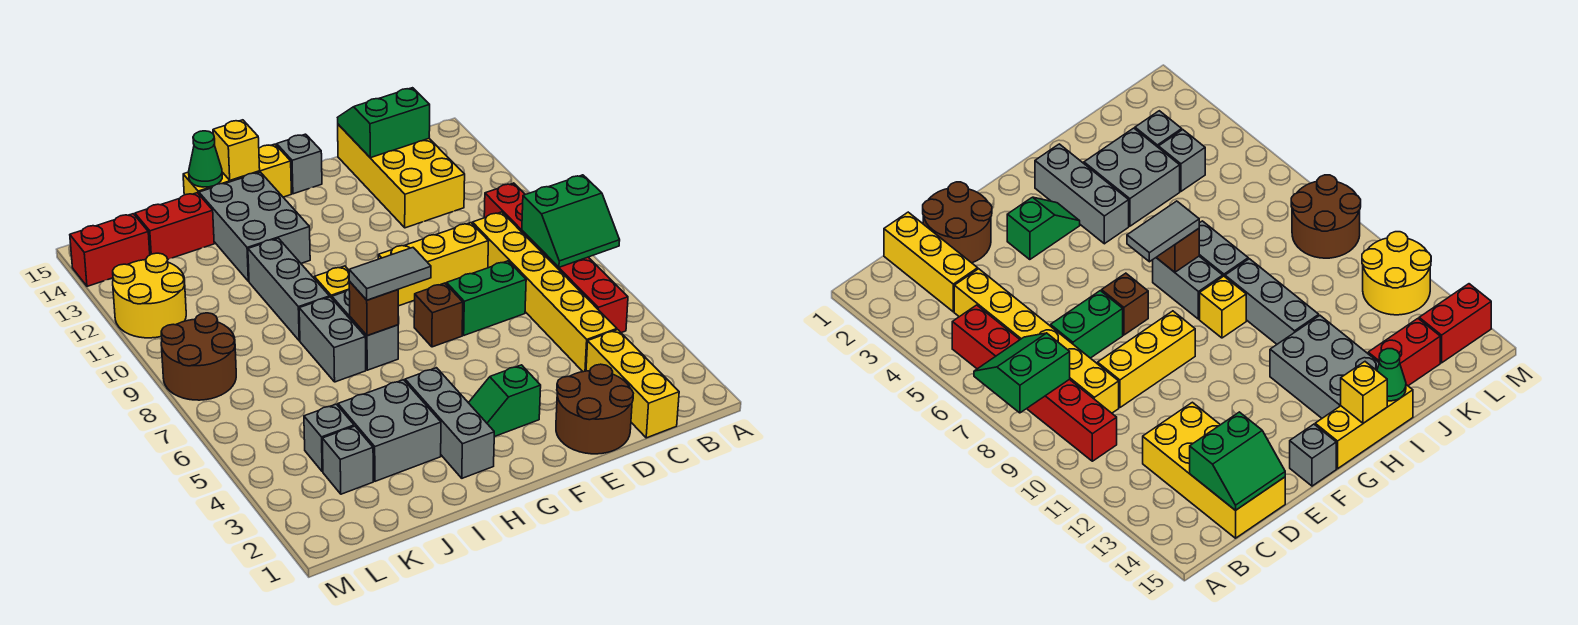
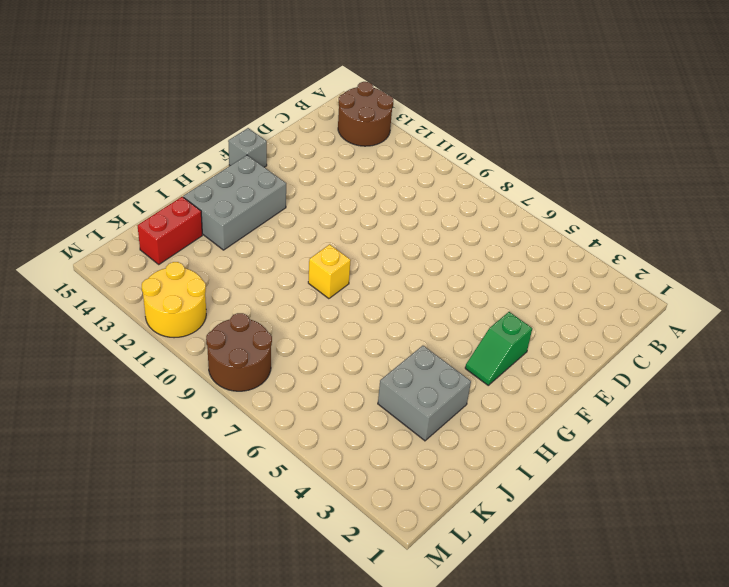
brown round brick A13:B14 level 1 -> brown round brick D1:E2 level 1
grey brick G13:I14 level 1 -> grey brick H12:I14 level 1
none -> red brick B5:B10 level 1
none -> yellow brick C1:C3 level 1
none -> yellow brick C4:C9 level 1
none -> yellow brick C12:D15 level 1

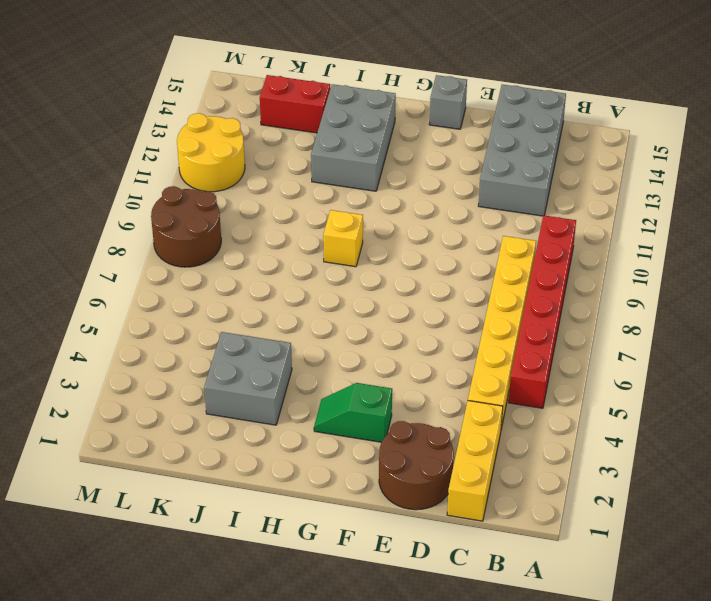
grey brick C12:D15 level 1 -> yellow brick C12:D15 level 1
none -> green brick D7:E7 level 1
none -> yellow brick D9:F9 level 1
none -> brown brick F7 level 1
none -> yellow brick G15:I15 level 1

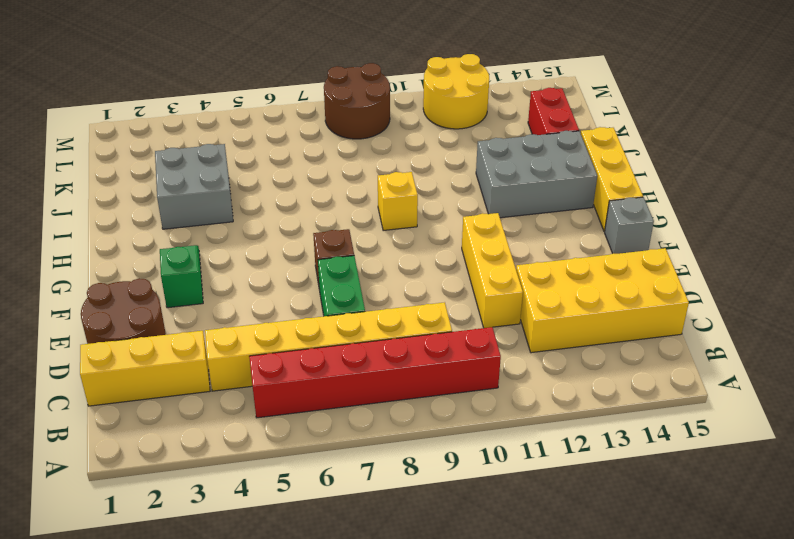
yellow brick D11:F11 level 1 -> yellow brick D9:F9 level 1
none -> grey brick H2:H4 level 1
none -> grey brick H7:H8 level 1
none -> grey brick I7:I8 level 1
none -> grey brick I9:I11 level 1

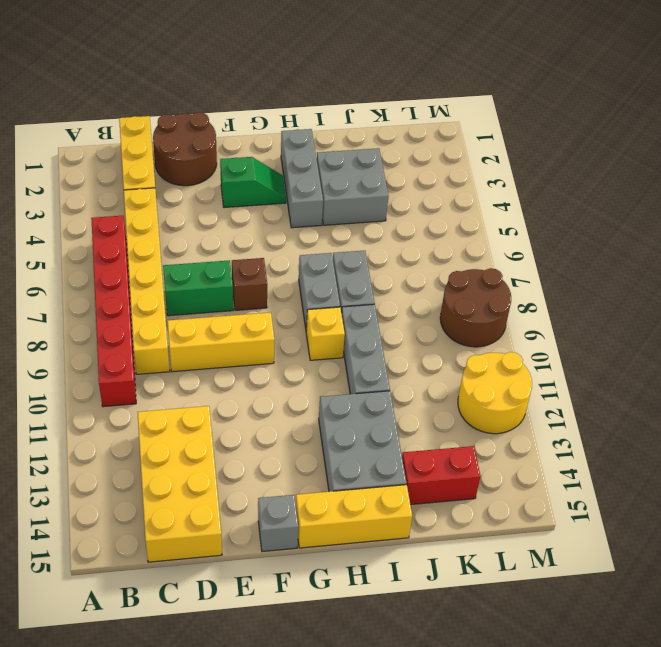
none -> grey brick K3 level 1
none -> grey brick K4 level 1
none -> red brick L14:M14 level 1
none -> green slope A7:B8 level 2 top 8

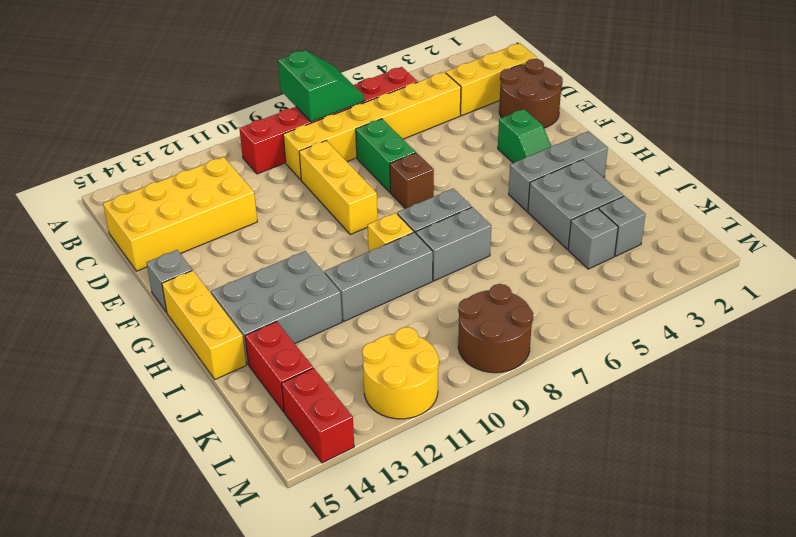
none -> green slope C14:D15 level 2 top 14
none -> brown brick H7 level 2
none -> yellow brick H15 level 2
none -> green cone I15 level 2

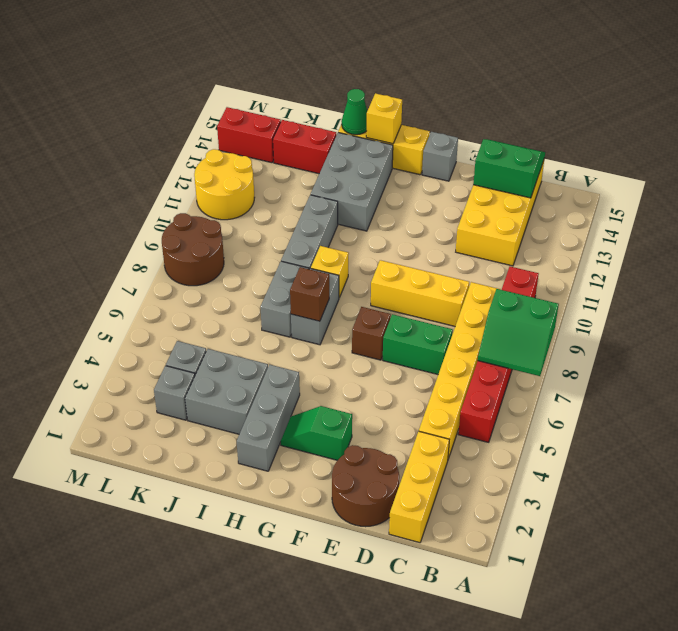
none -> grey tile G7:H7 level 3

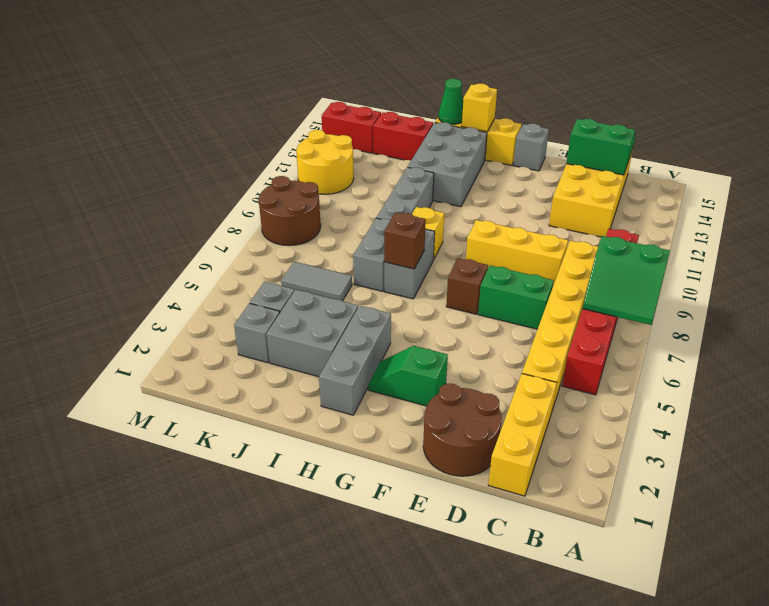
grey tile J6:K6 level 1 -> grey tile G7:H7 level 3

